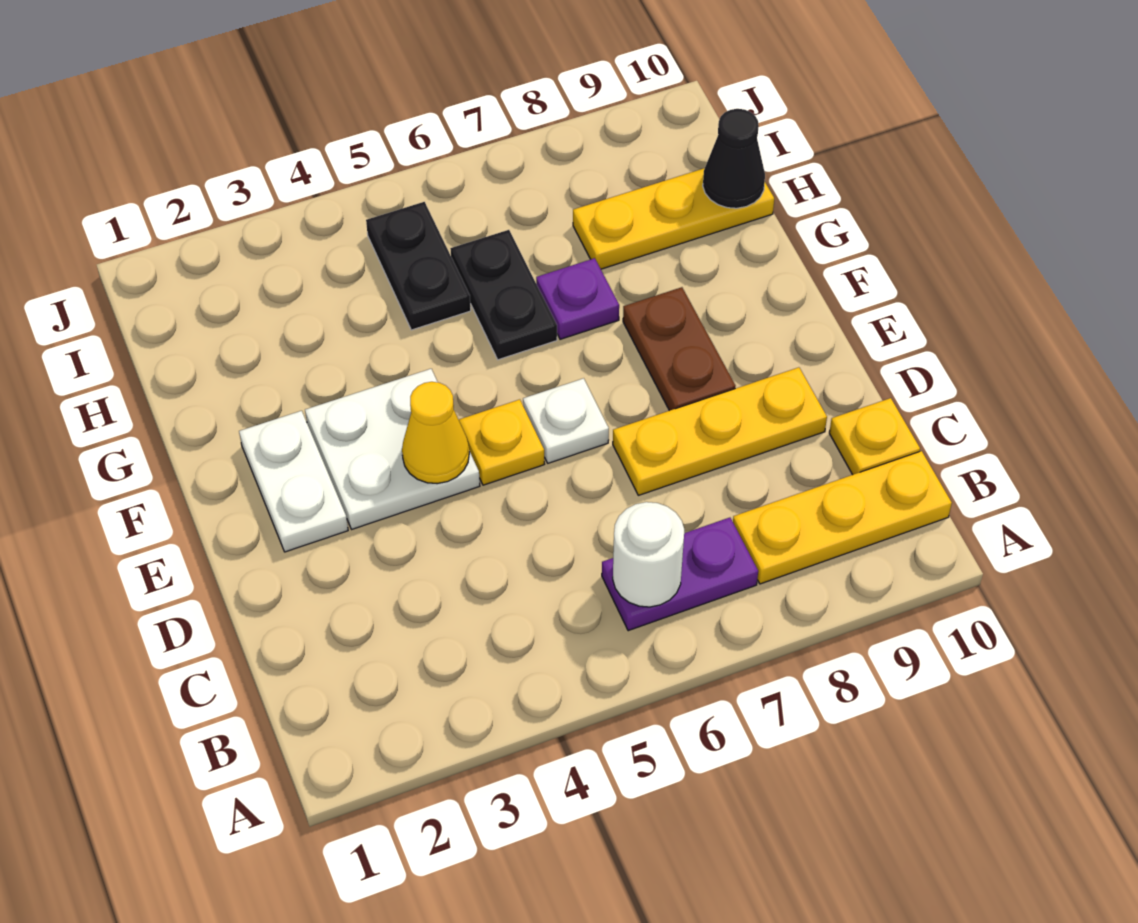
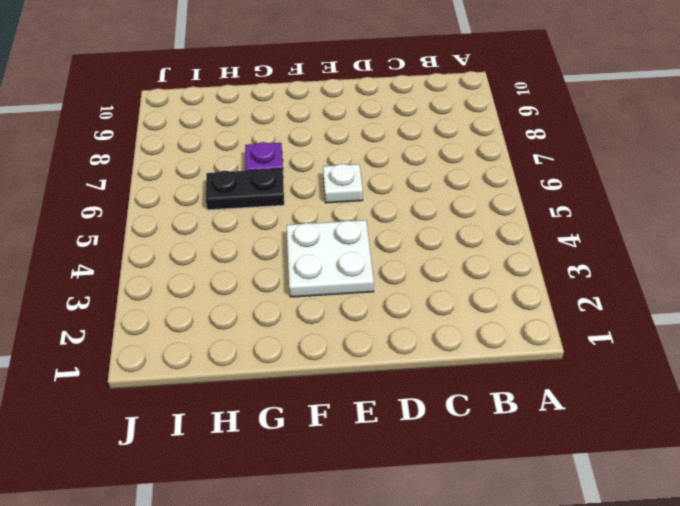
none -> purple plate B6:B7 level 1
none -> yellow plate B8:B10 level 1
none -> yellow plate C10 level 1

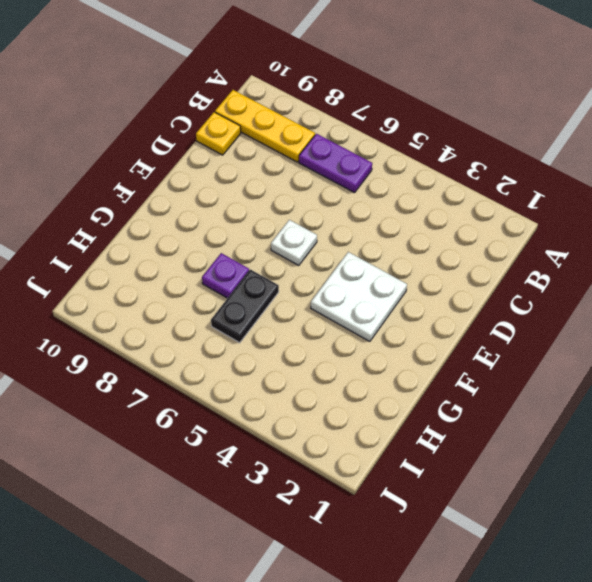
none -> yellow plate D7:D9 level 1
none -> white plate E2:F2 level 1
none -> yellow plate E5 level 1

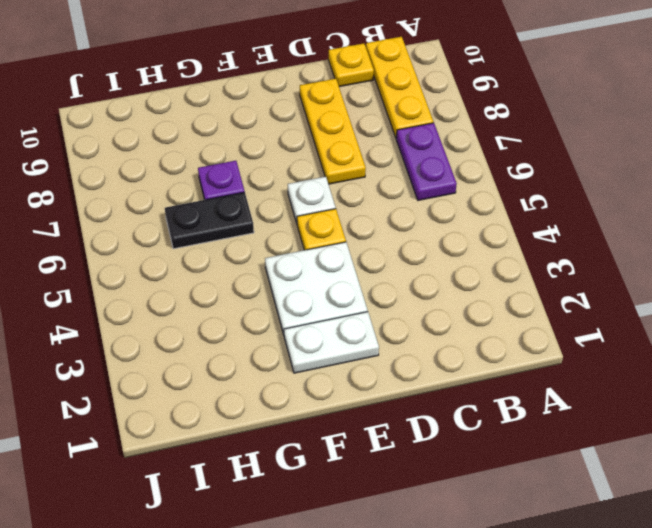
none -> brown plate E8:F8 level 1
none -> black plate H5:I5 level 1
none -> yellow plate H8:H10 level 1

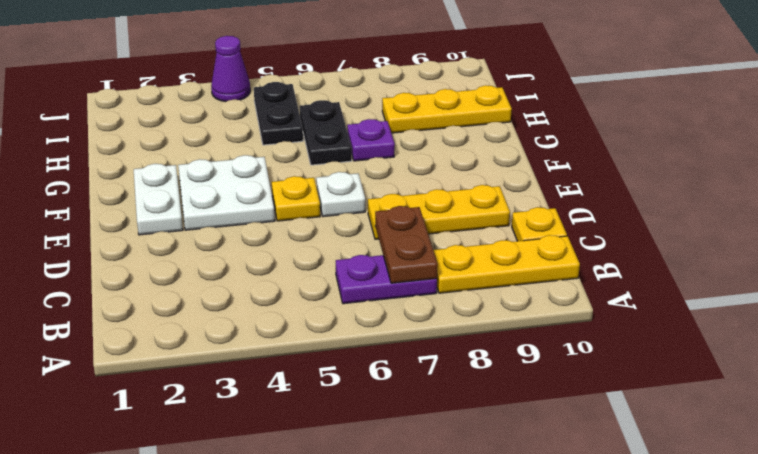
brown plate B7:C7 level 2 -> brown plate E8:F8 level 1
purple cone J4 level 1 -> none
none -> white round brick B6 level 2
none -> yellow cone E4 level 2
none -> black cone H10 level 2

